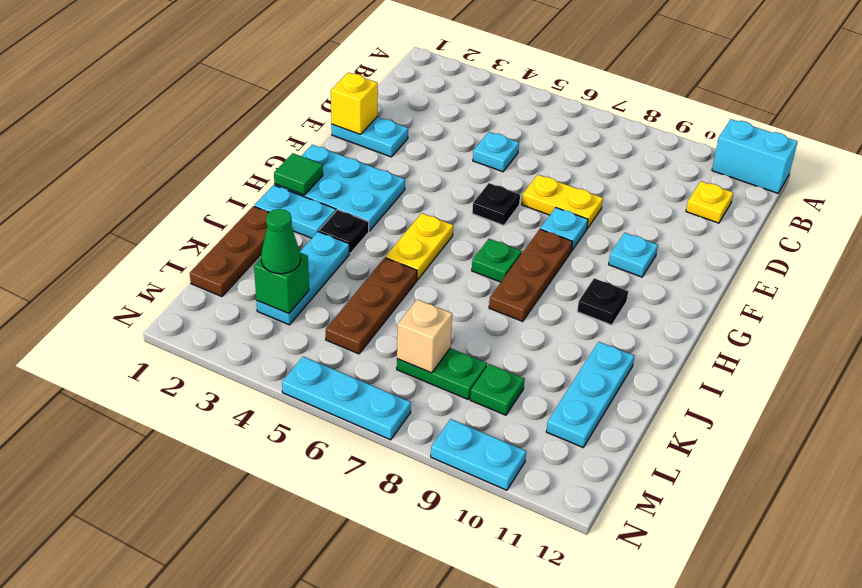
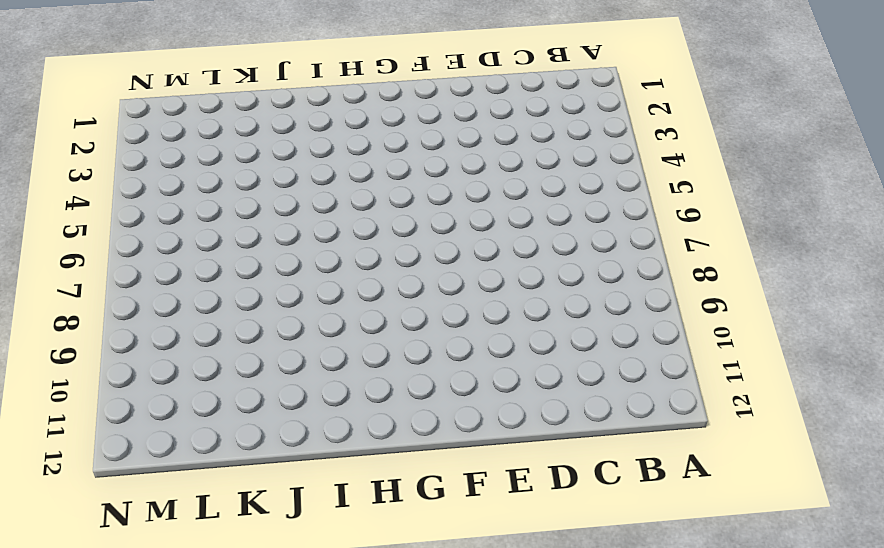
none -> cyan brick A11:A12 level 1
none -> yellow plate C11 level 1
none -> cyan plate D5 level 1

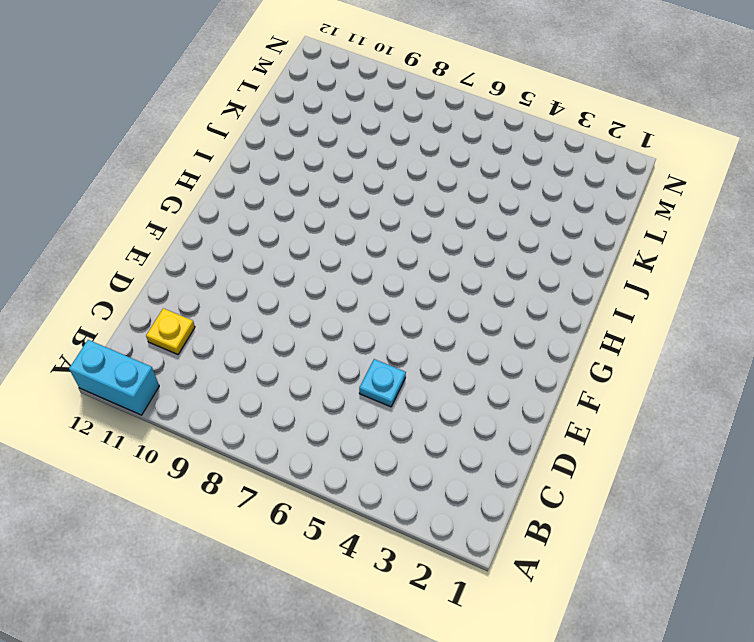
none -> cyan plate E1:E2 level 1
none -> yellow plate E7:E8 level 1
none -> black plate F6 level 1

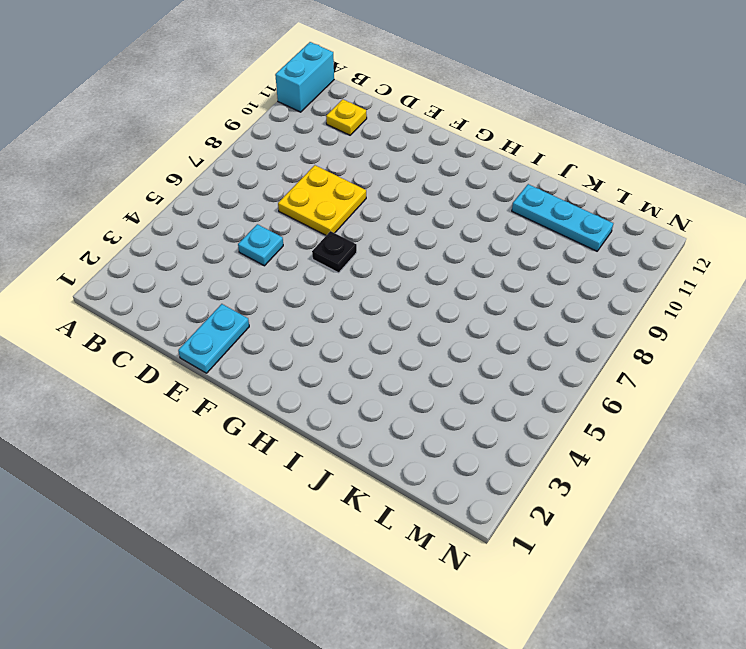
yellow plate D7:E8 level 1 -> yellow plate E7:E8 level 1
none -> cyan plate F8 level 1
none -> cyan plate F10 level 1
none -> cyan plate G1:H3 level 1

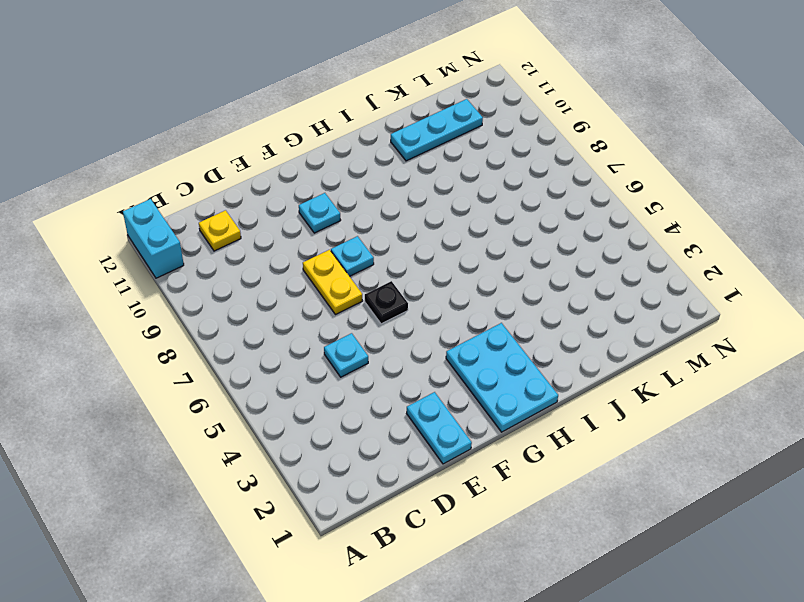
none -> brown plate G8:I8 level 1
none -> yellow plate H5:I5 level 1
none -> green plate H7 level 1

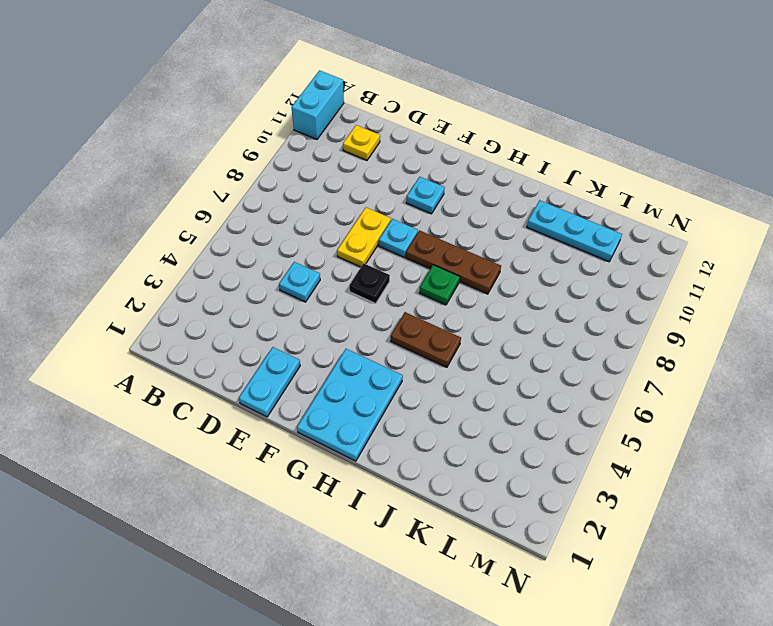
brown plate H5:I5 level 1 -> yellow plate H5:I5 level 1
none -> black plate H10 level 1
none -> cyan plate I1:I2 level 1
none -> black plate I3 level 1

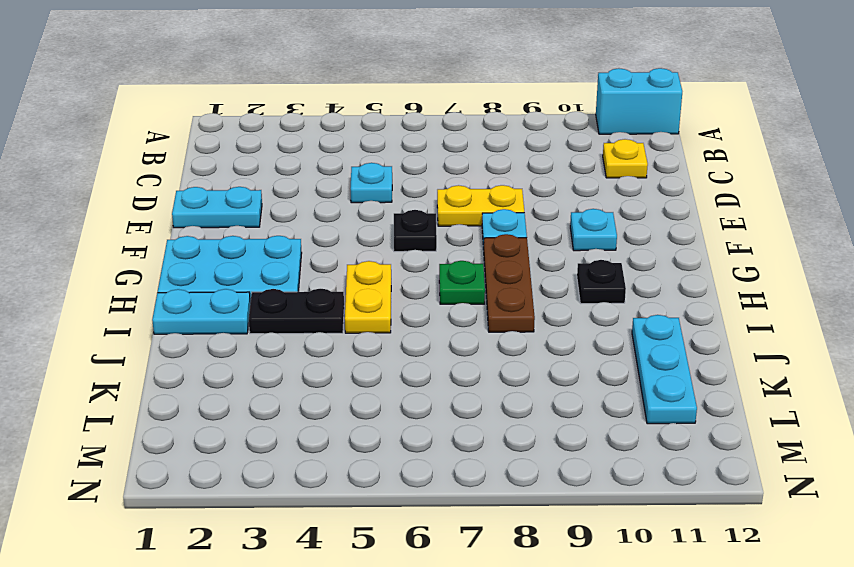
black plate I3:I4 level 1 -> black plate I3 level 1
none -> brown plate J1:L1 level 1
none -> cyan plate J3:L3 level 1
none -> brown plate J5:L5 level 1

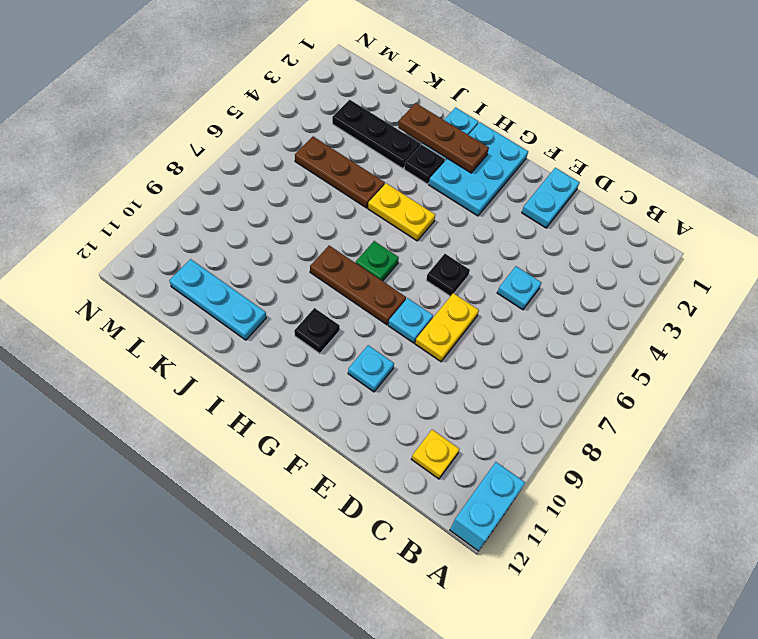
brown plate H2:J2 level 2 -> brown plate J1:L1 level 1
black plate J3:L3 level 1 -> cyan plate J3:L3 level 1
none -> green plate L7:L8 level 1
none -> green plate L9 level 1
none -> cyan plate N5:N7 level 1

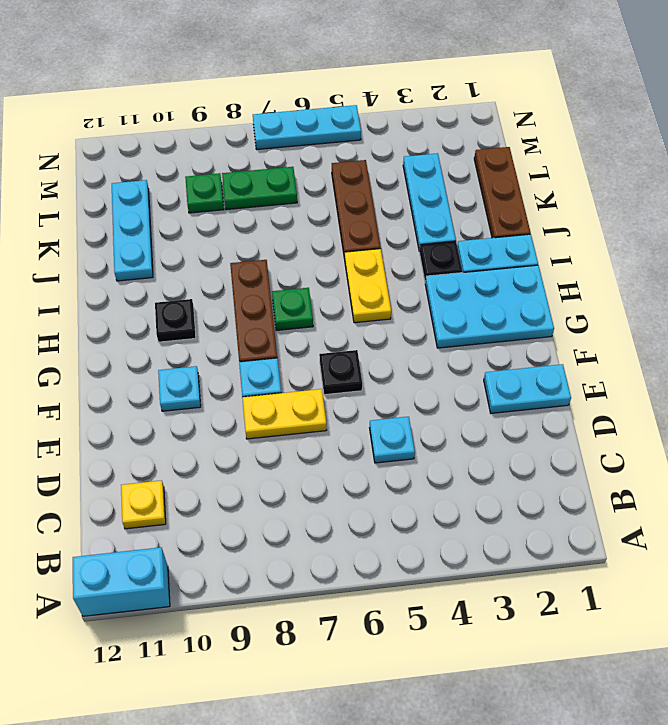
none -> cyan plate N9:N10 level 1
none -> yellow brick E1 level 2
none -> green tile H1 level 2

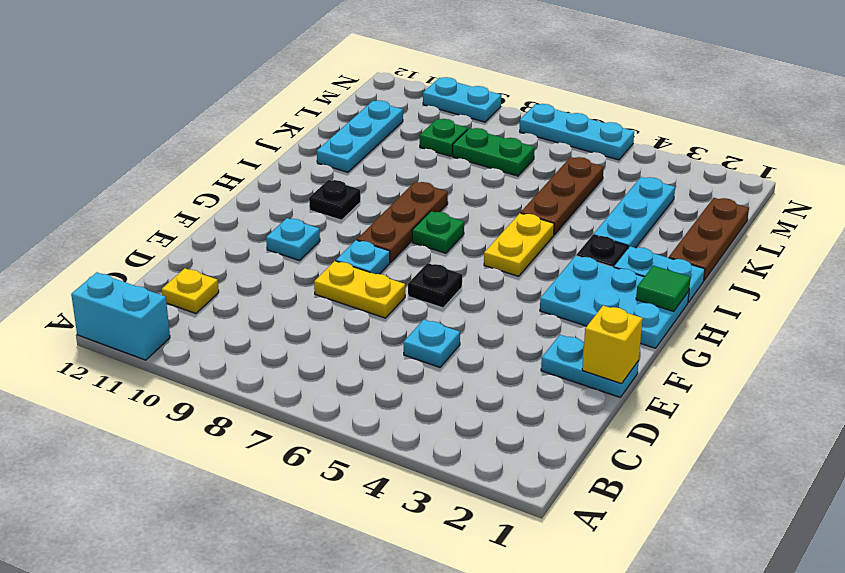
none -> green brick L3 level 2
none -> tan brick L7 level 2
none -> green cone L3 level 3

